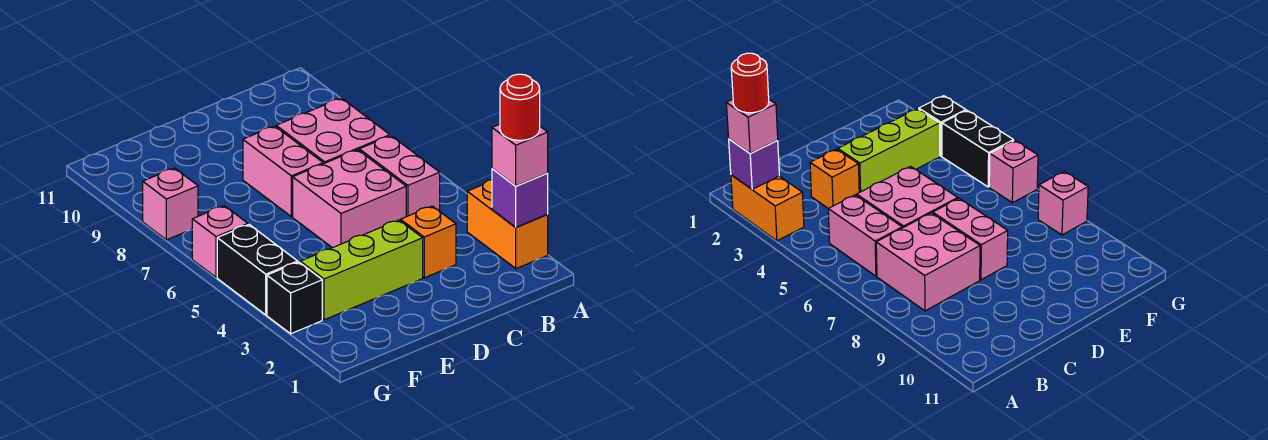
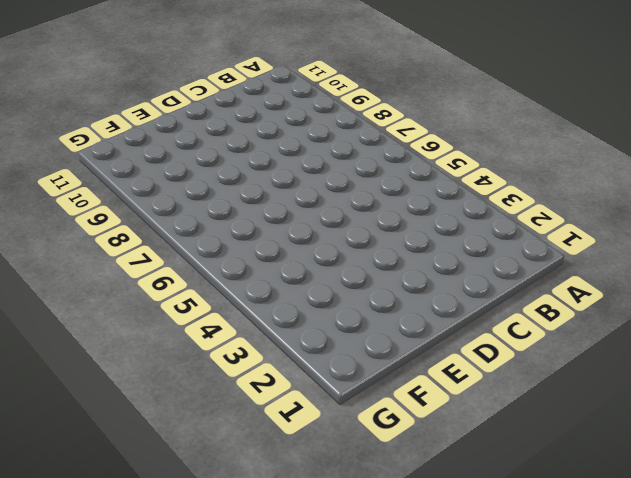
none -> orange brick A2:A3 level 1
none -> pink brick B5:B6 level 1
none -> pink brick B7:C8 level 1

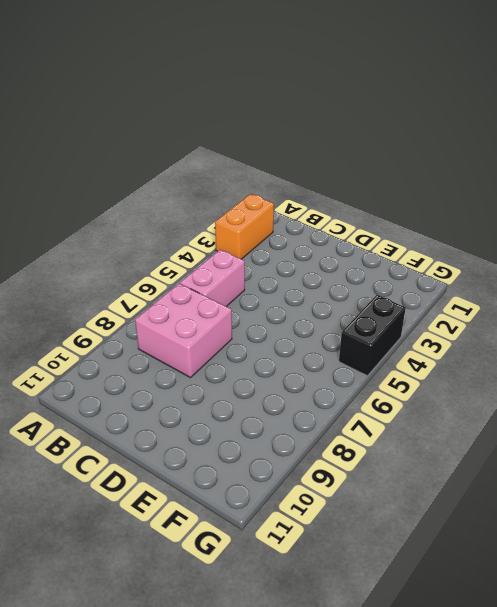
none -> orange brick C3 level 1
none -> pink brick C5:D6 level 1
none -> lime brick D3:F3 level 1

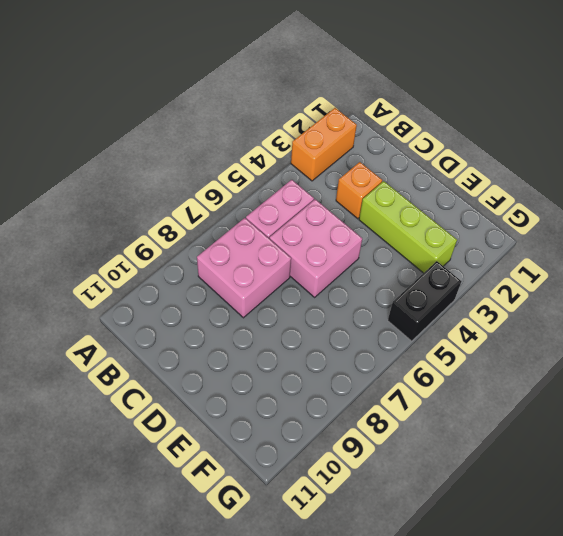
none -> pink brick D7:D8 level 1
none -> black brick G3 level 1
none -> pink brick G6 level 1

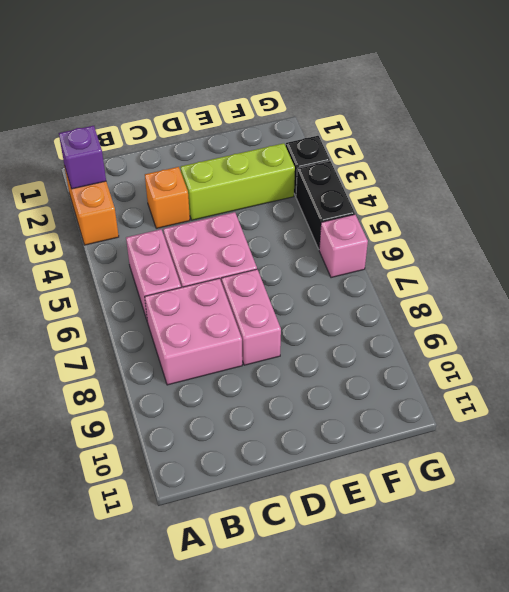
none -> pink brick G8 level 1
none -> pink brick A2 level 3
none -> red round brick A2 level 4

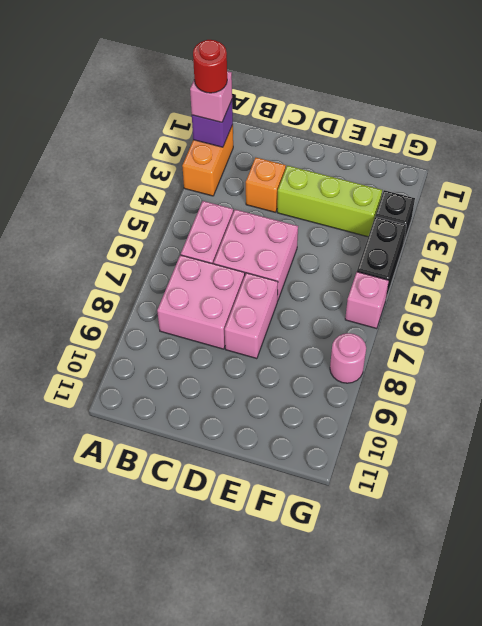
pink round brick G8 level 1 -> pink brick G8 level 1

